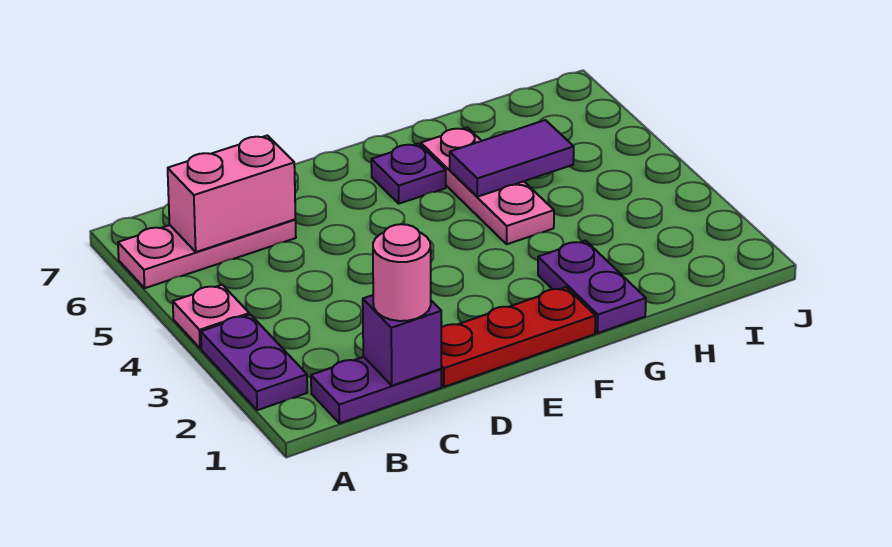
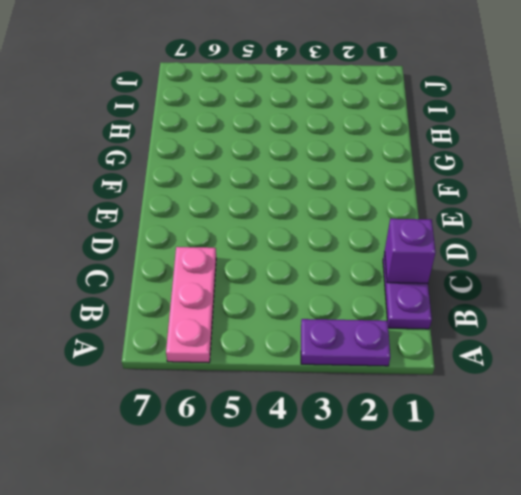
none -> pink plate A4 level 1
none -> red plate D1:F1 level 1
none -> purple plate F6 level 1

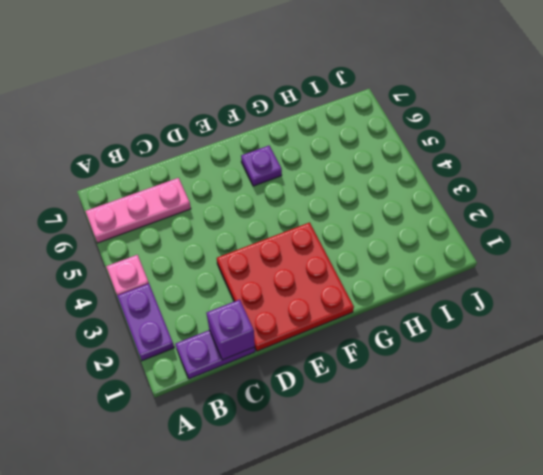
red plate D1:F3 level 1 -> red plate D1:F1 level 1
none -> purple plate G1:G2 level 1
none -> pink plate G4:G6 level 1
none -> pink brick B6:C6 level 2

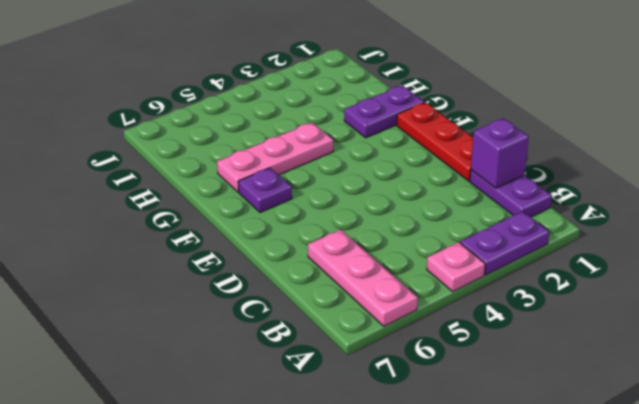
none -> pink brick B6:C6 level 2
none -> purple tile G5:H5 level 2
none -> pink round brick C1 level 3

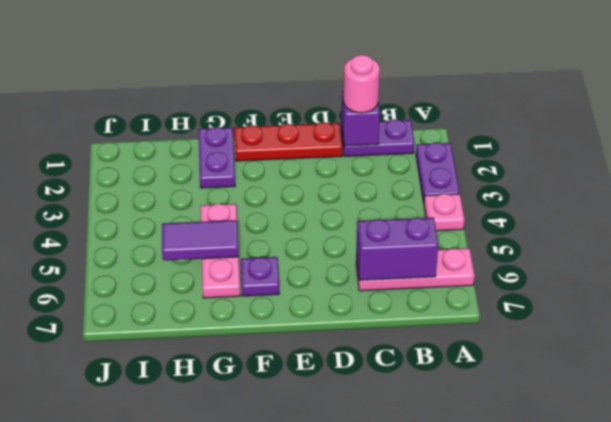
purple brick B6:C6 level 2 -> pink brick B6:C6 level 2

